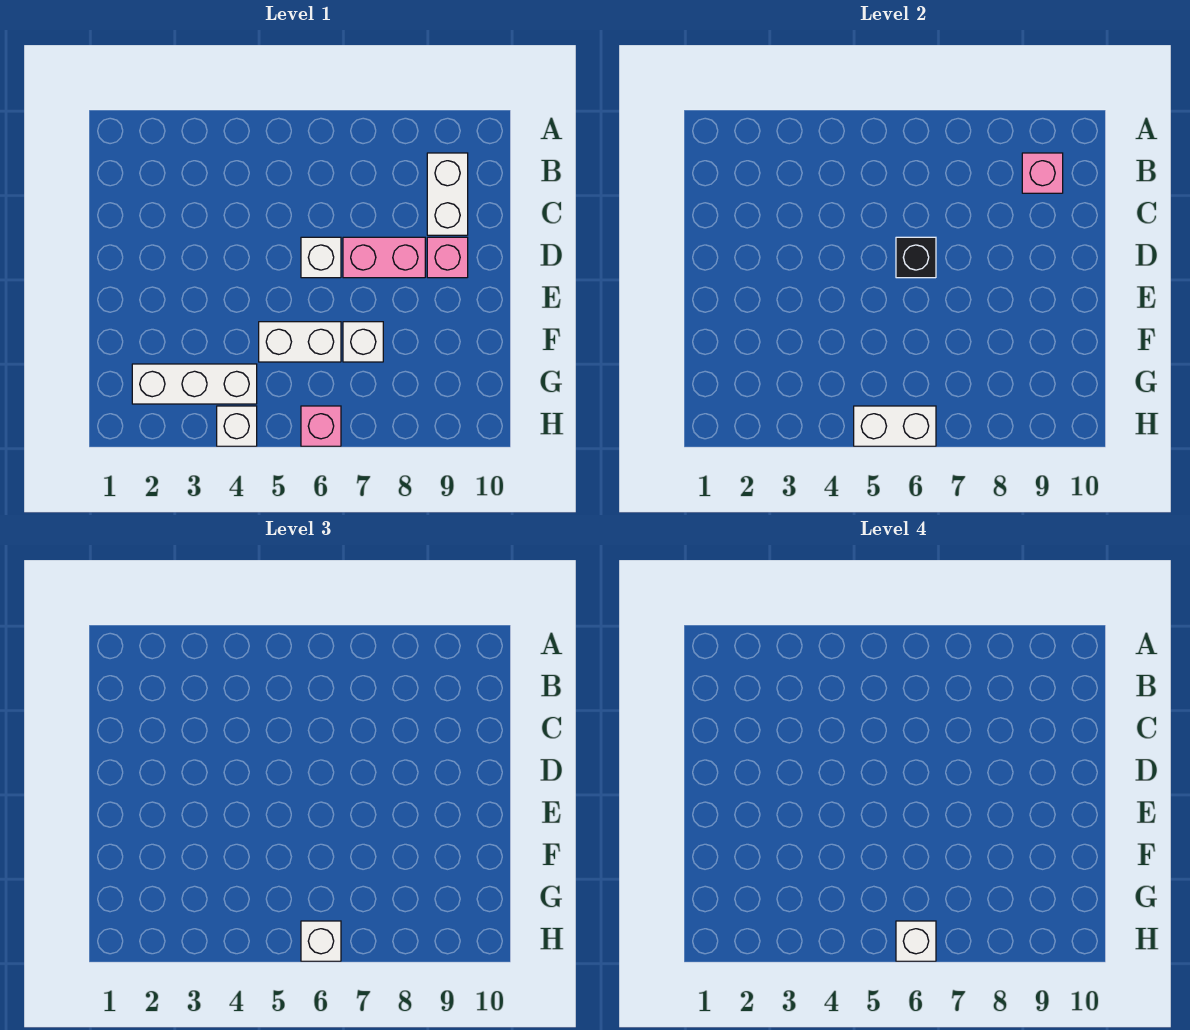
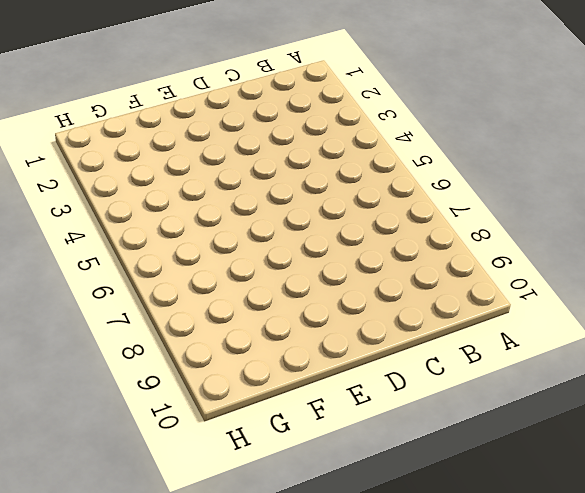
none -> white brick B9:C9 level 1
none -> white brick D6 level 1
none -> pink brick D7:D8 level 1

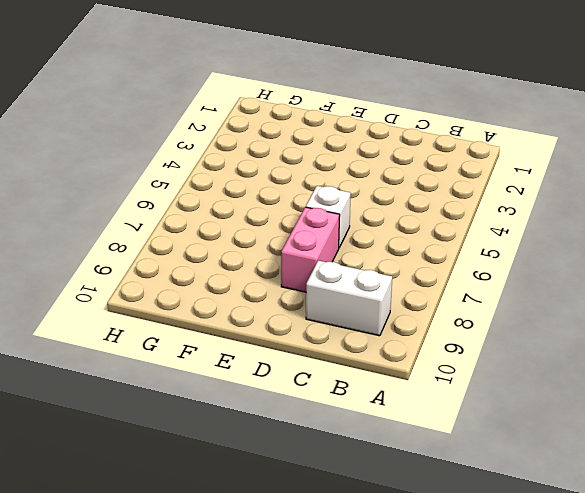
none -> pink brick D9 level 1
none -> white brick F5:F6 level 1
none -> white brick F7 level 1

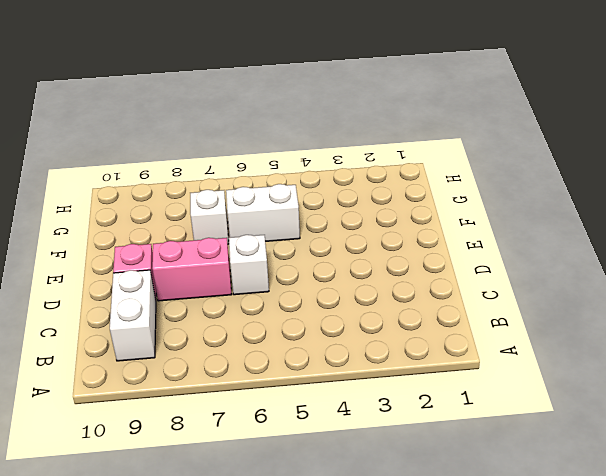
none -> white brick G2:G4 level 1
none -> white brick H4 level 1
none -> pink brick H6 level 1

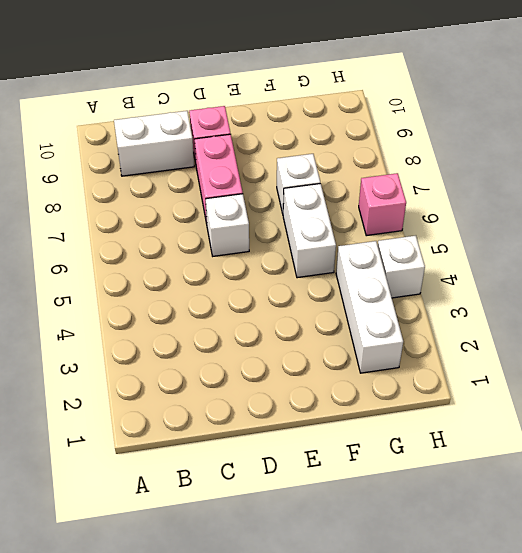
none -> pink brick B9 level 2
none -> black brick D6 level 2
none -> white brick H5:H6 level 2

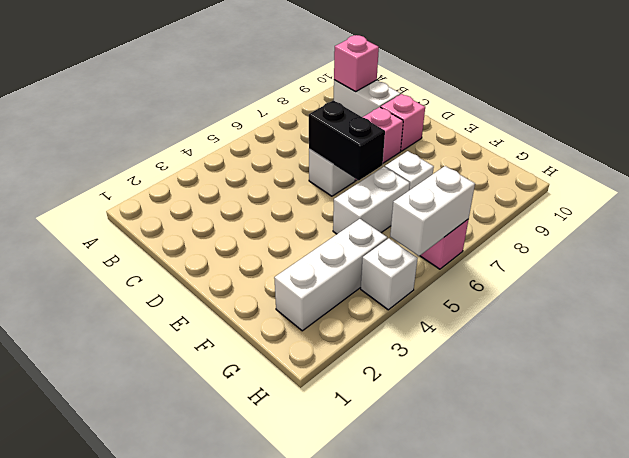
black brick D6:E6 level 2 -> black brick D6 level 2
none -> white brick H6 level 3
none -> white brick H6 level 4

